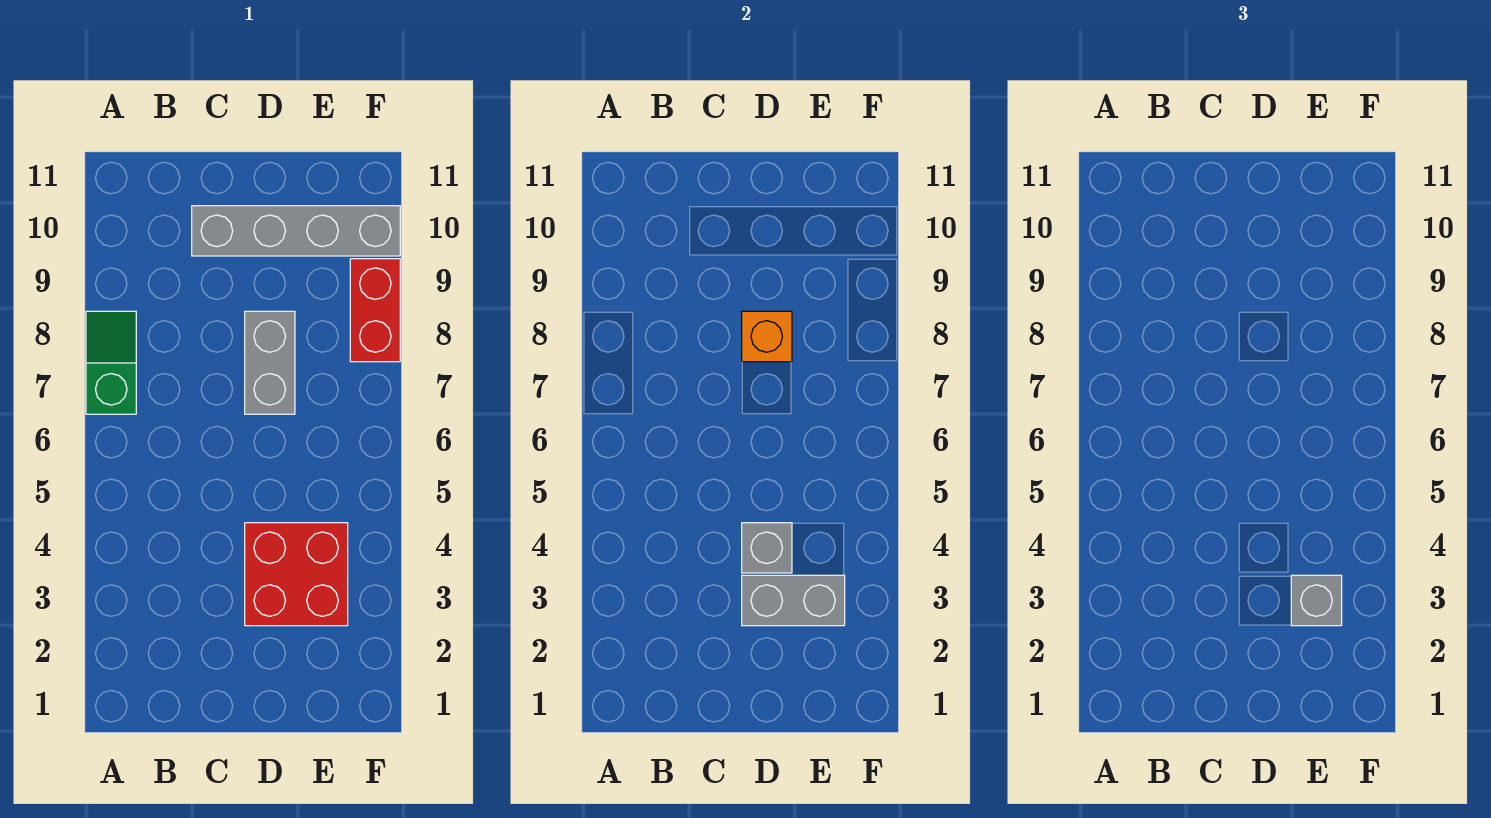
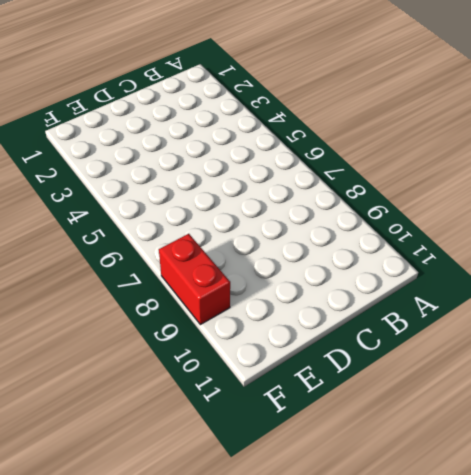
none -> green slope A7:A8 level 1 top 7
none -> grey brick C10:F10 level 1

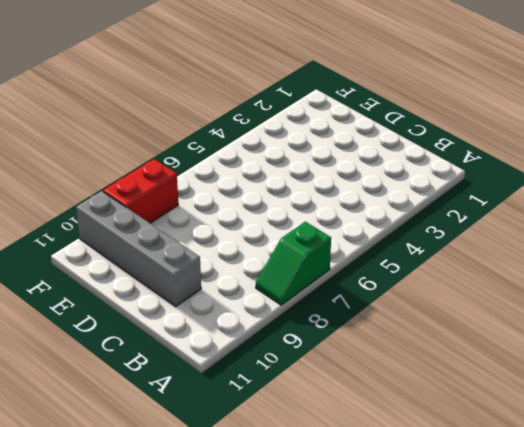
none -> red brick D3:E4 level 1
none -> grey brick D7:D8 level 1

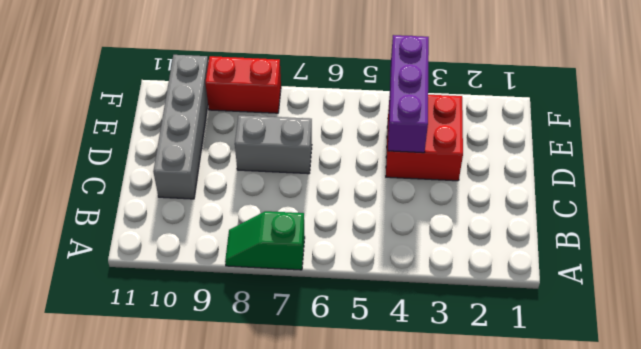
purple brick D4:F4 level 2 -> grey brick D4 level 2
none -> grey brick D3:E3 level 2
none -> orange brick D8 level 2

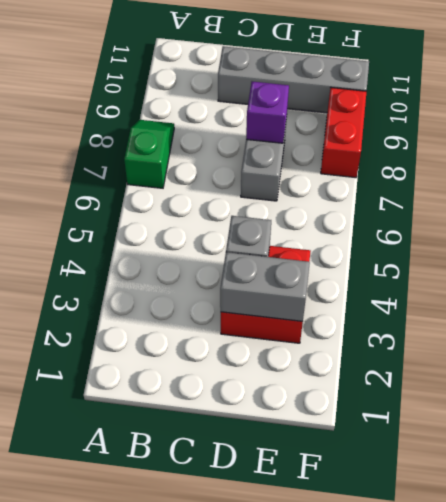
purple brick D8 level 2 -> orange brick D8 level 2
none -> grey brick E3 level 3

